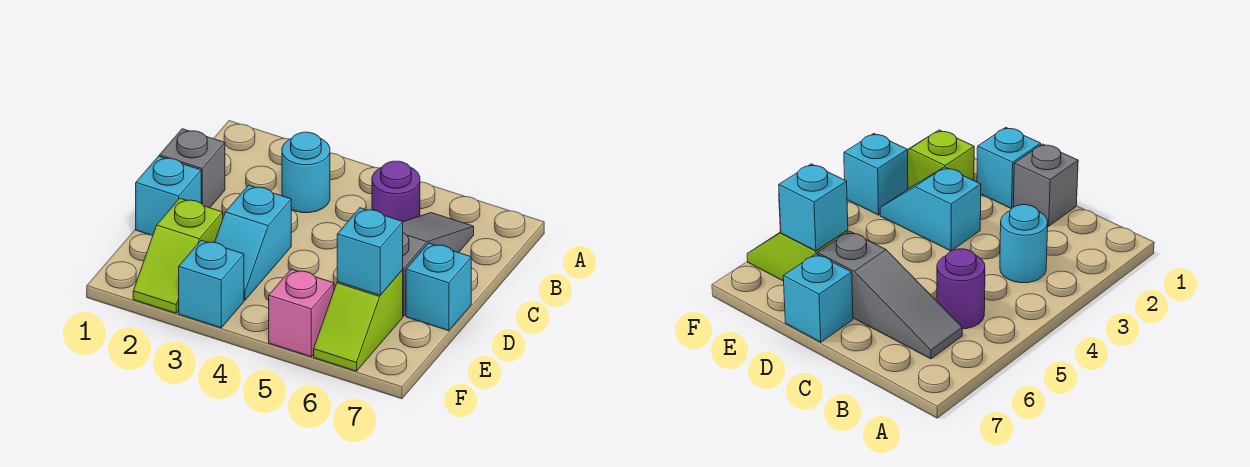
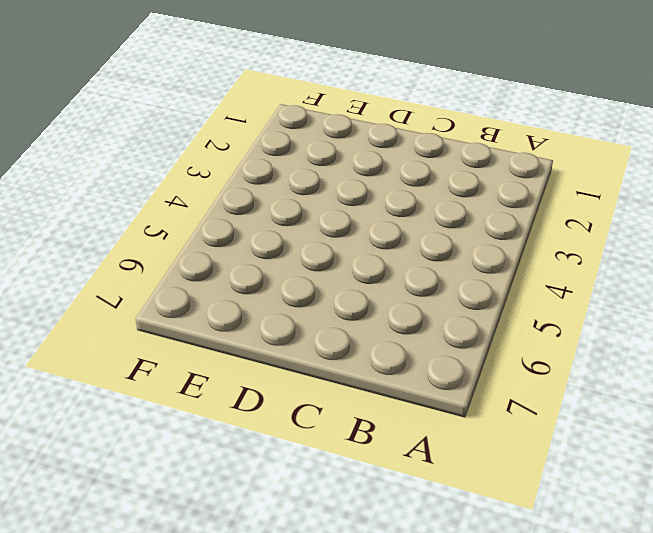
none -> cyan round brick B3 level 1
none -> purple round brick B5 level 1
none -> grey slope B6:D6 level 1 top D

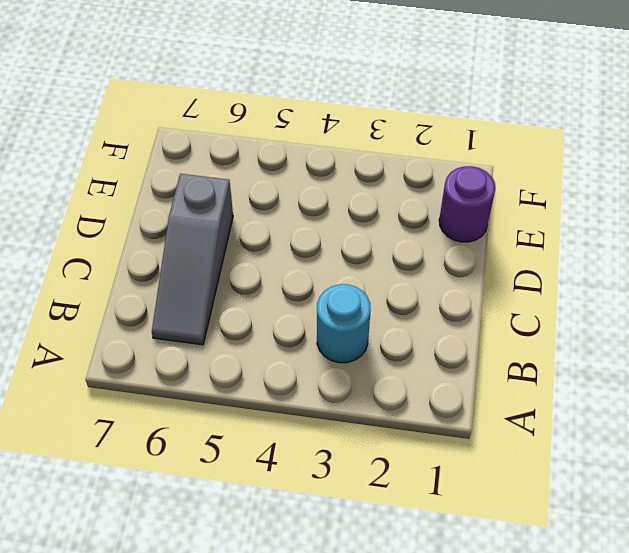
purple round brick E1 level 1 -> purple round brick B5 level 1
none -> grey brick C1 level 1
none -> cyan brick D1 level 1
none -> cyan slope D3:E3 level 1 top D

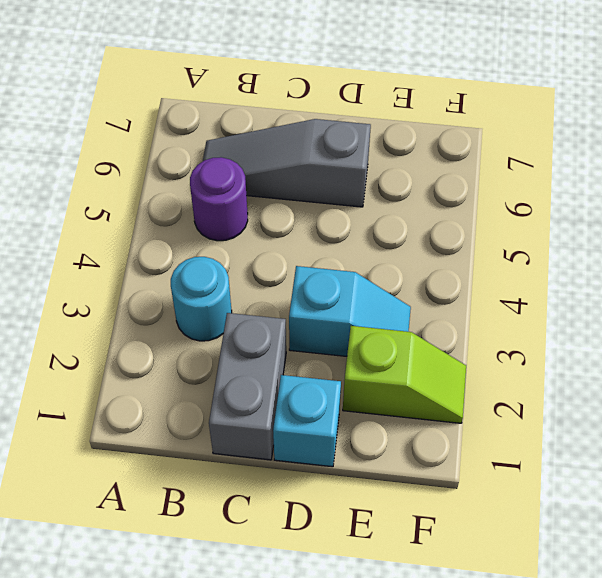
grey brick C1:C2 level 1 -> grey brick C1 level 1
none -> cyan brick D7 level 1
none -> lime slope E6:F6 level 1 top E
none -> cyan brick F3 level 1

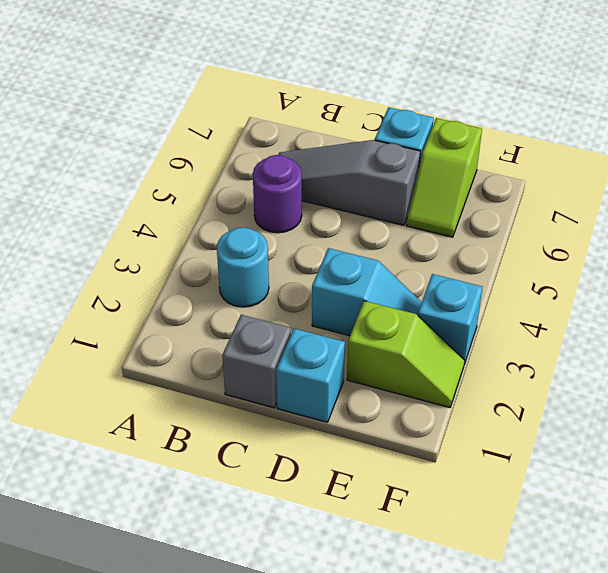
lime slope E6:E7 level 1 top 7 -> lime slope E6:F6 level 1 top E
none -> pink brick F5 level 1
none -> cyan brick E6 level 2

